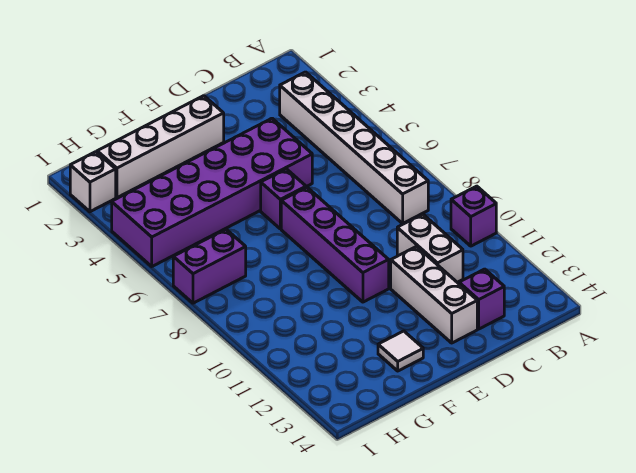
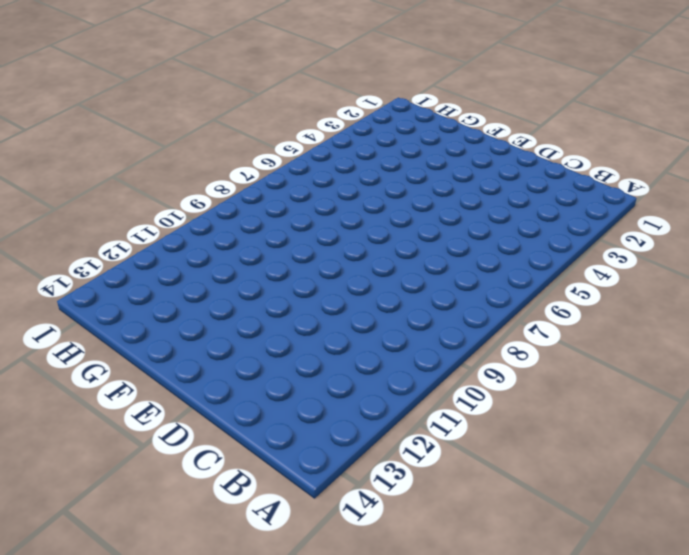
none -> purple brick A10 level 1
none -> white brick B3:B8 level 1
none -> white brick C10:C11 level 1

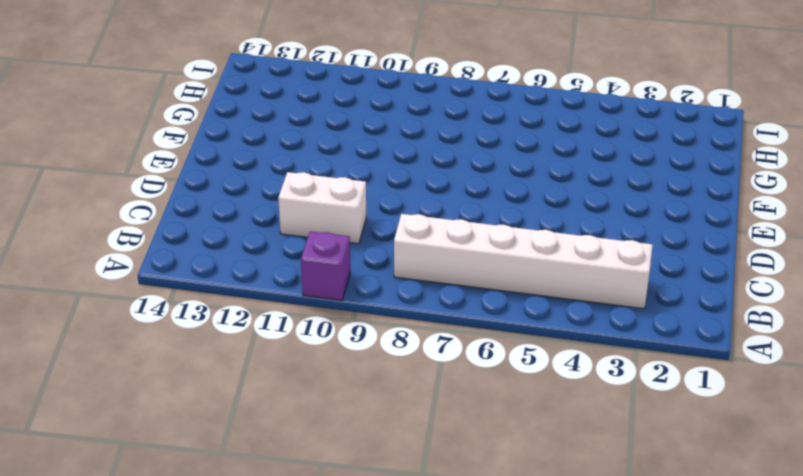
none -> purple brick C13 level 1
none -> purple brick D4:I5 level 1
none -> white brick D11:D13 level 1

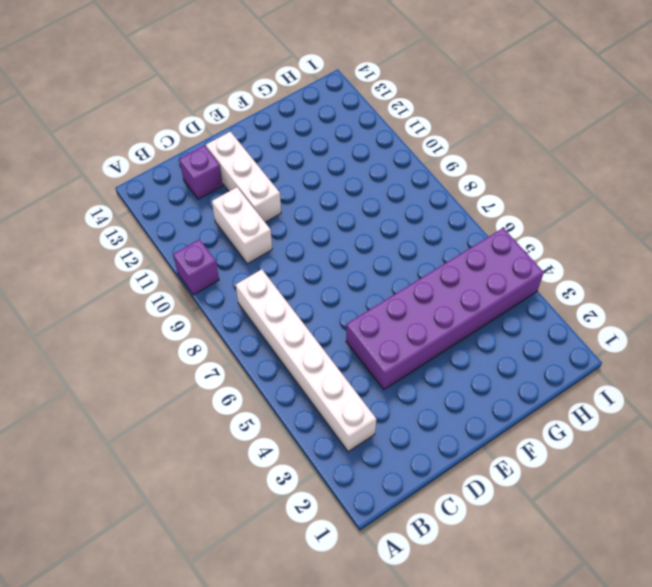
none -> white brick E2:H2 level 1
none -> purple brick E6 level 1
none -> purple brick E7:E10 level 1

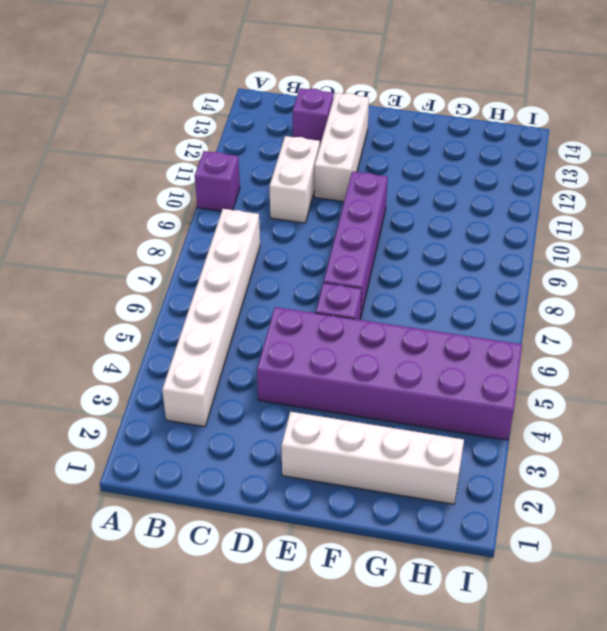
none -> white tile F13 level 1
none -> purple brick H7:I7 level 1
none -> white brick I2 level 1

